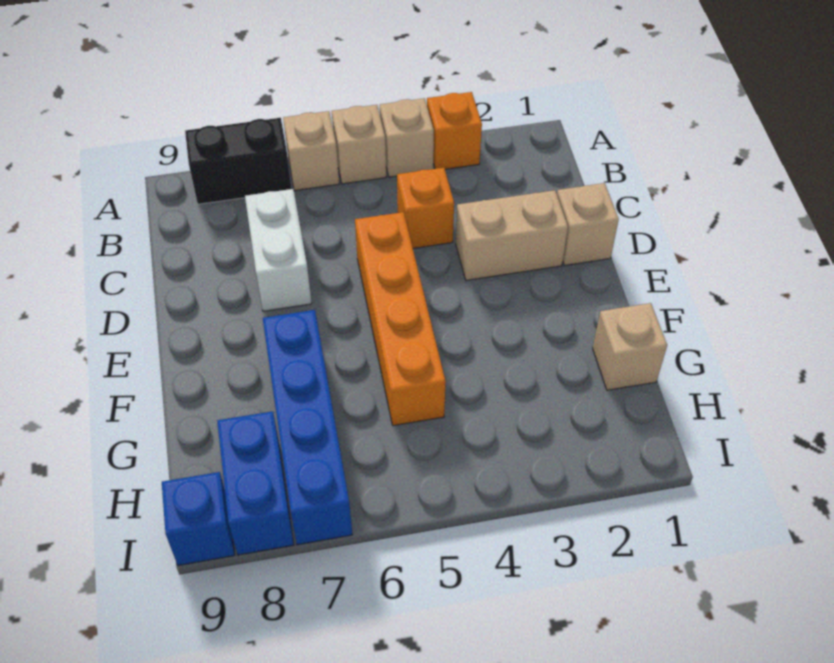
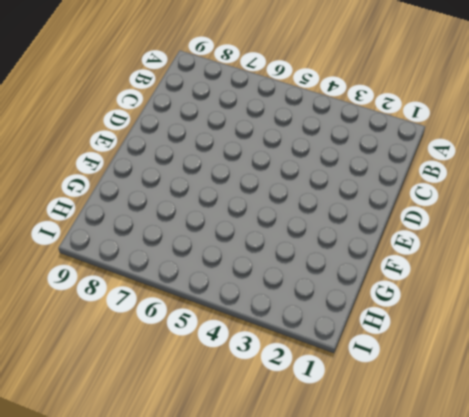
none -> orange brick A3 level 1
none -> tan brick A4 level 1
none -> tan brick A5 level 1

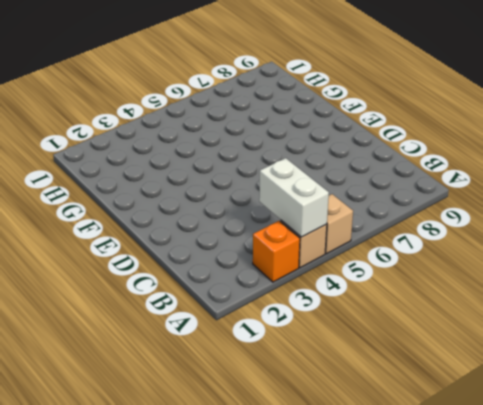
white brick A4:B4 level 2 -> white brick C7:D7 level 1
none -> tan brick A6 level 1
none -> black brick A7:A8 level 1
none -> orange brick C4 level 1

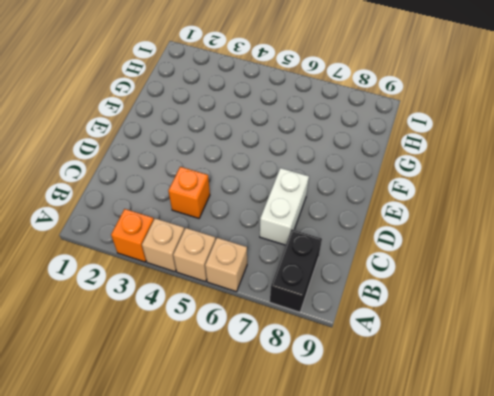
black brick A8:B8 level 1 -> black brick A7:A8 level 1
none -> tan brick D1 level 1
none -> tan brick D2:D3 level 1
none -> orange brick D5:G5 level 1

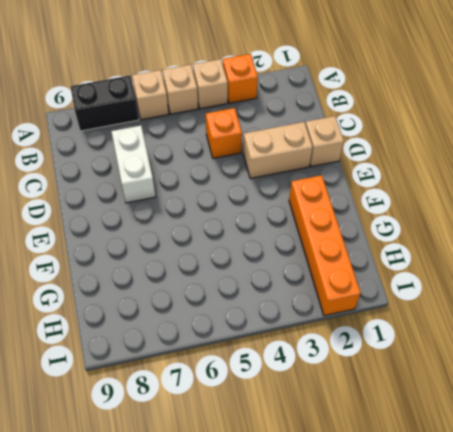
orange brick F2:I2 level 1 -> orange brick D5:G5 level 1
none -> blue brick F7:I7 level 1
none -> tan brick G1 level 1
none -> blue brick H8:I8 level 1

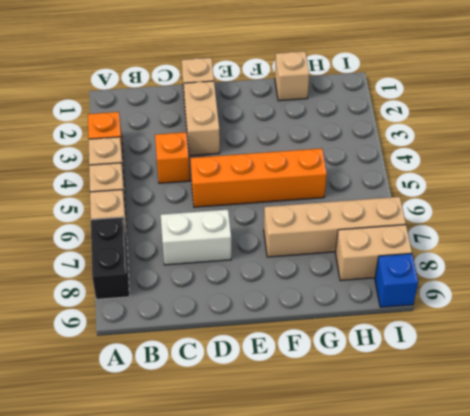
tan brick F7:I7 level 1 -> blue brick F7:I7 level 1
tan brick H8:I8 level 1 -> blue brick H8:I8 level 1

